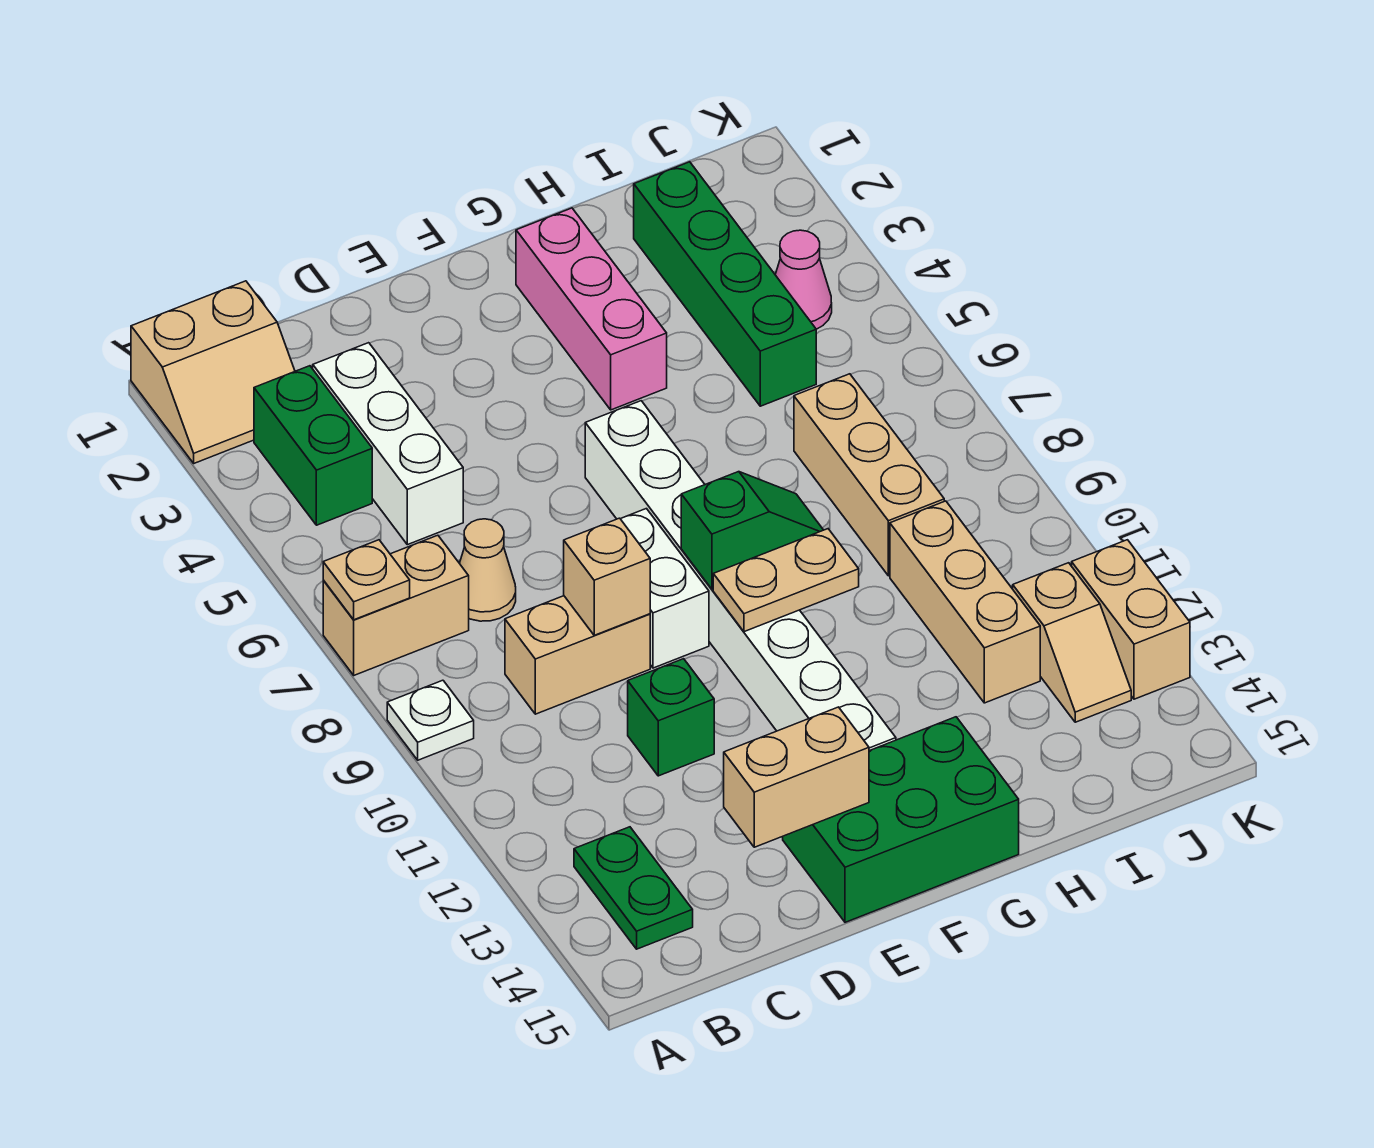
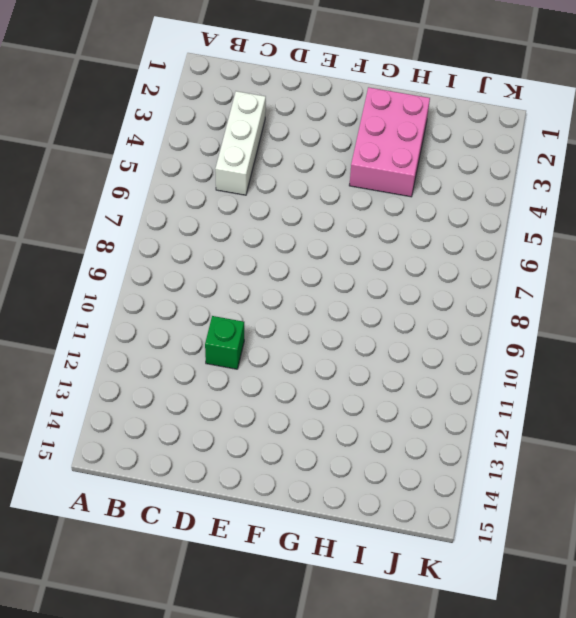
pink brick G2:H4 level 1 -> pink brick G2:G4 level 1
none -> tan slope A1:B2 level 1 top 1
none -> tan brick A7:B7 level 1
none -> white plate A9 level 1

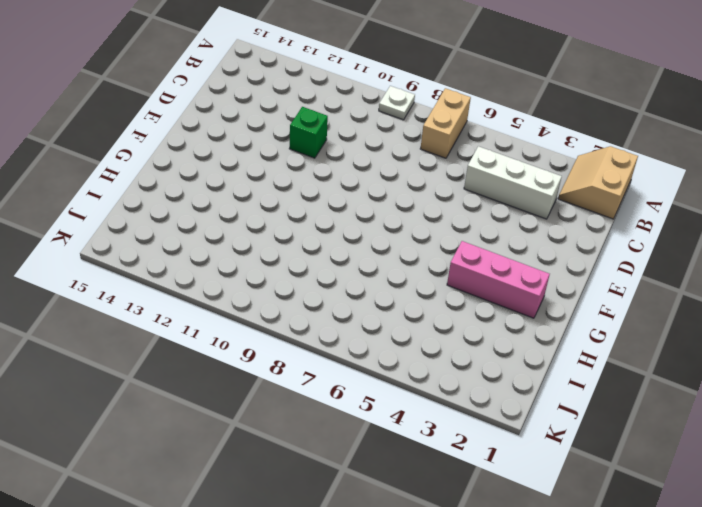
none -> green brick B3:B4 level 1
none -> green plate B13:B14 level 1
none -> tan cone C7 level 1

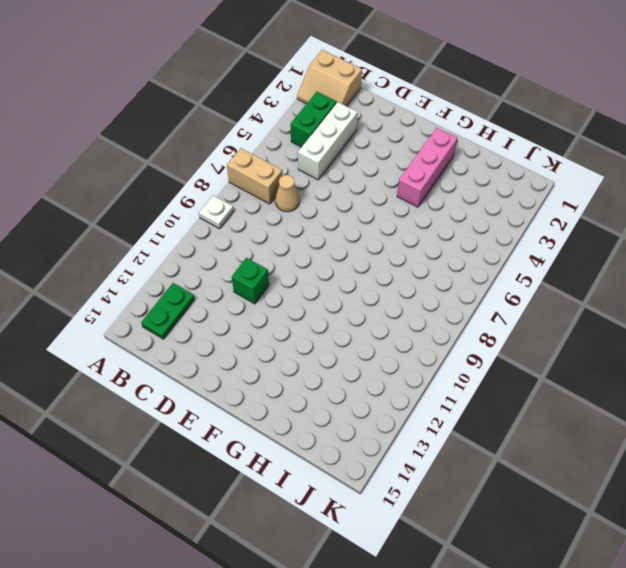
none -> tan brick C9:D9 level 1
none -> white brick E8:E9 level 1
none -> green brick E14:G15 level 1

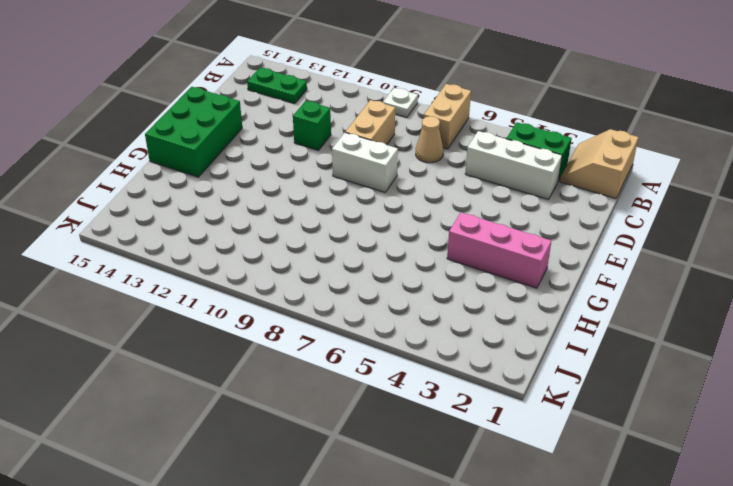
none -> white brick F6:F13 level 1
none -> green brick I2:I5 level 1
none -> tan brick I7:I9 level 1

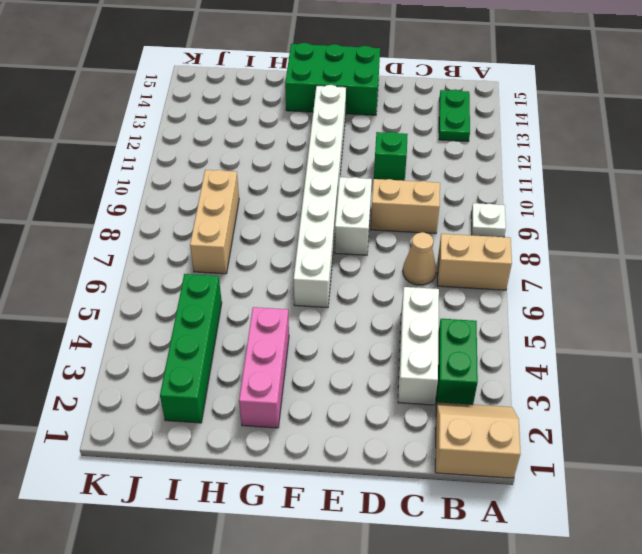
none -> tan brick I10:I12 level 1
none -> pink cone J4 level 1
none -> tan slope J12:J13 level 1 top 12

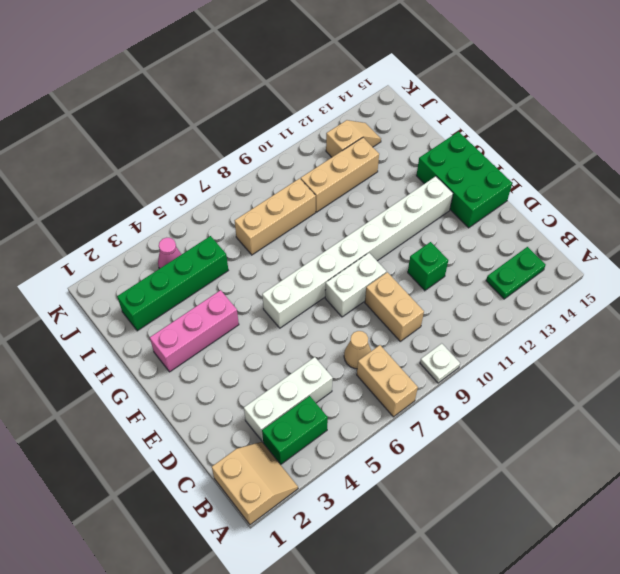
none -> tan brick K12:K13 level 1
none -> tan plate A7 level 2
none -> tan brick D9 level 2

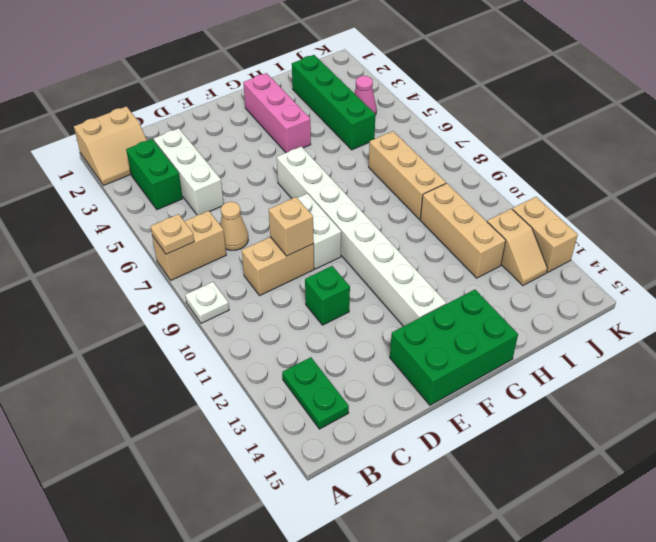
none -> tan brick D14:E14 level 2
none -> green slope F9:G9 level 2 top F
none -> tan plate F10:G10 level 2

